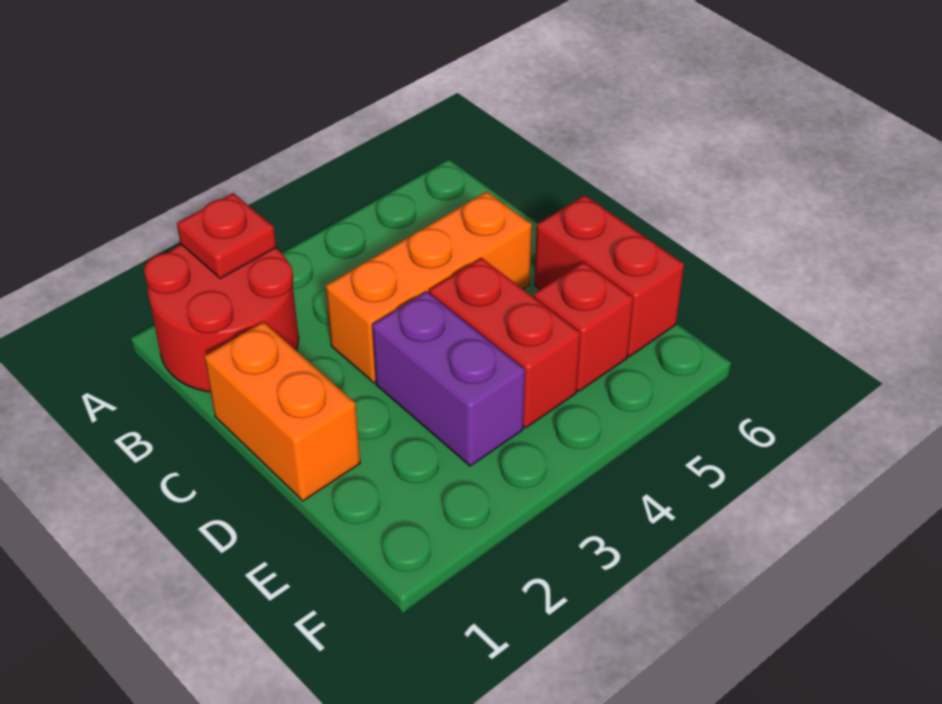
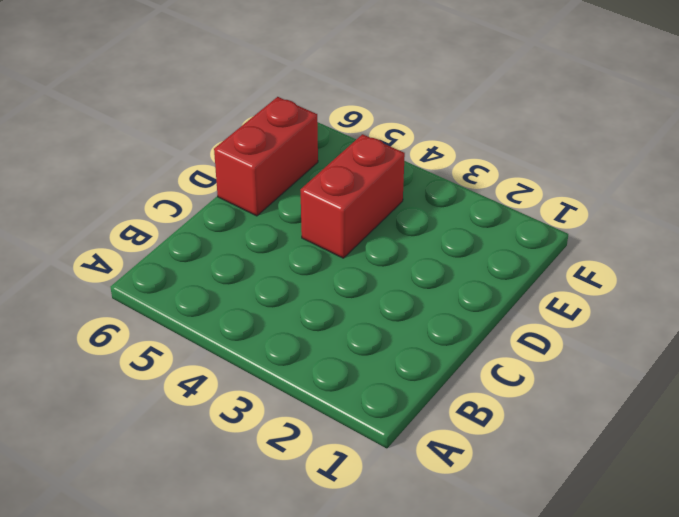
none -> red round brick A1:B2 level 1
none -> orange brick C1:D1 level 1

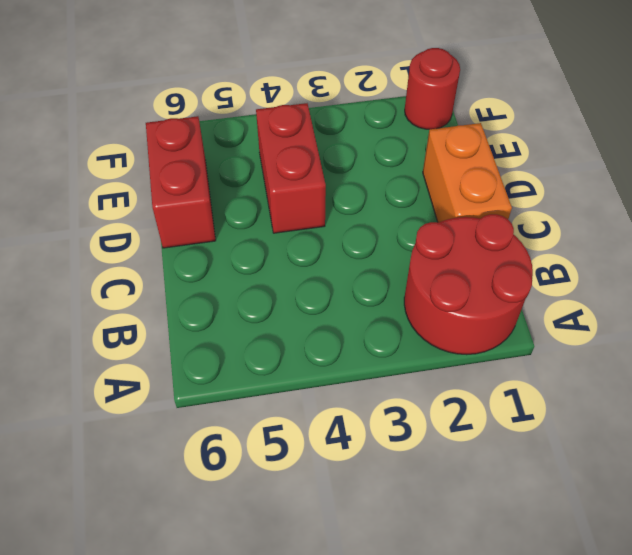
red round brick F1 level 1 -> none
none -> orange brick C3:C5 level 1
none -> purple brick D3:E3 level 1

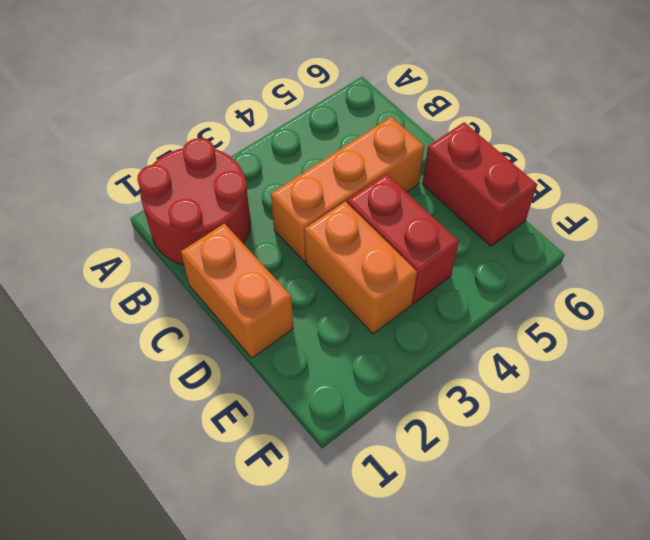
orange brick D3:E3 level 1 -> purple brick D3:E3 level 1
none -> red brick E5 level 1
none -> red plate A2 level 2

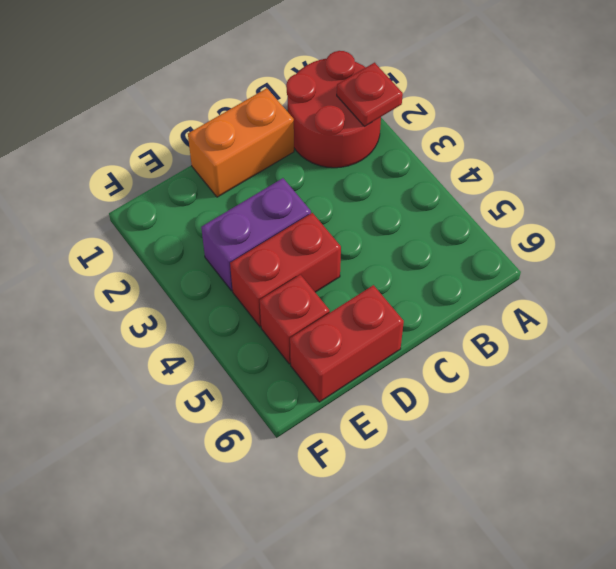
none -> orange brick C3:C5 level 1

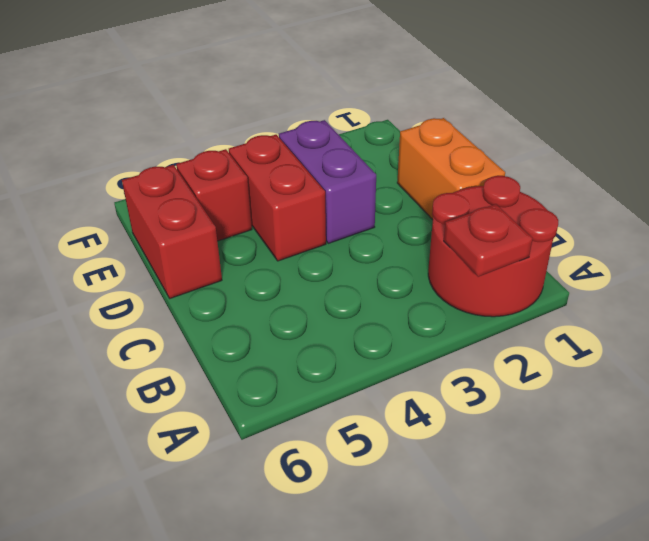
none -> orange brick C3:C5 level 1

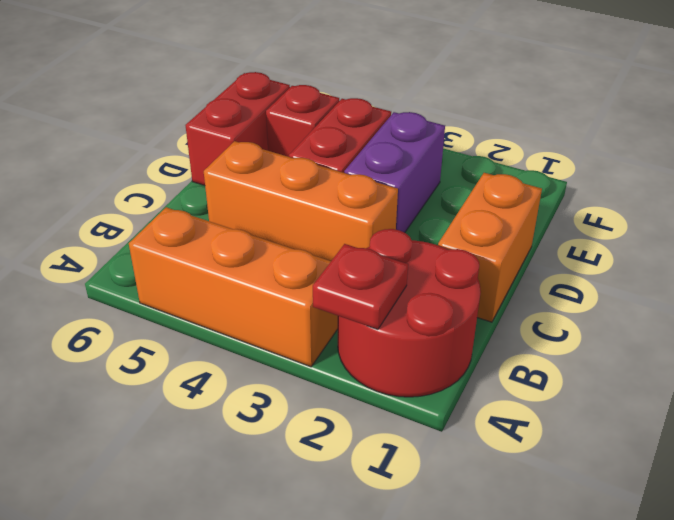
orange brick A3:A5 level 1 -> none

